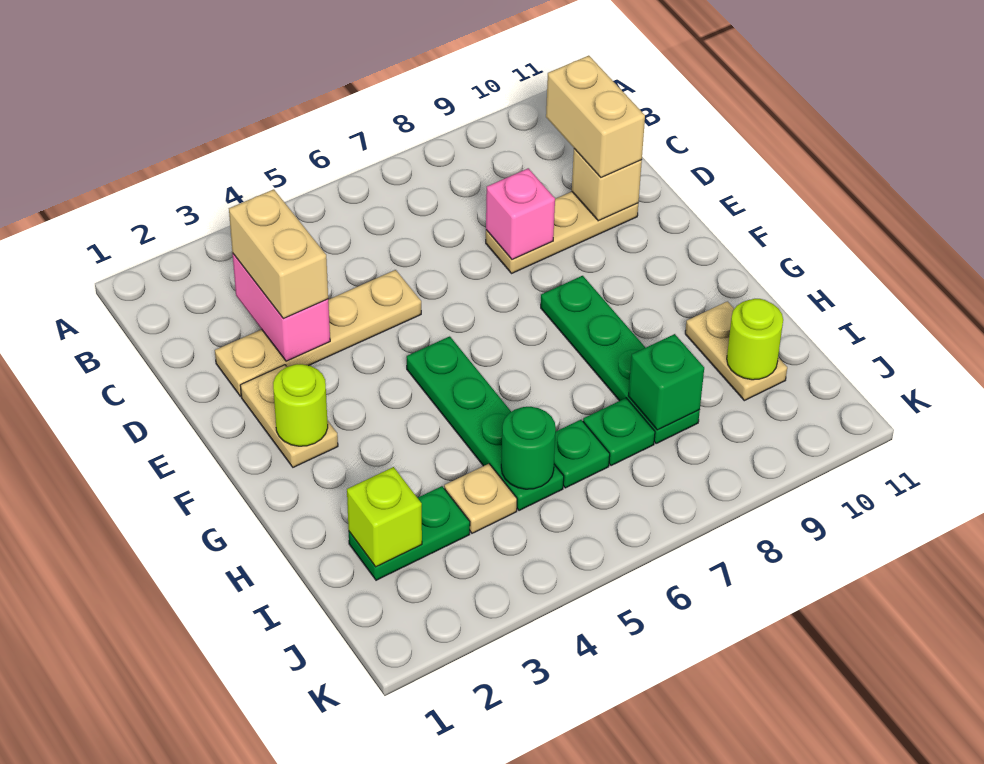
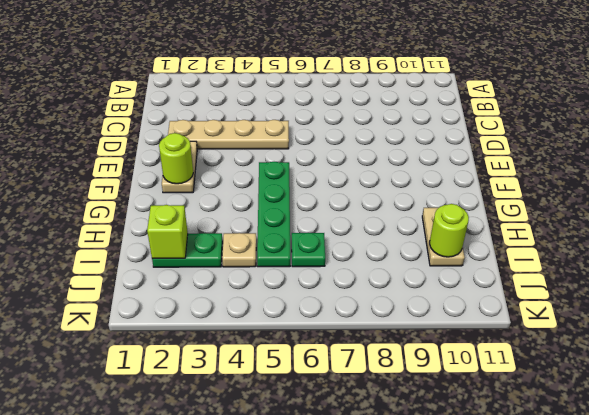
none -> tan plate D8:D10 level 1
none -> green plate F8:I8 level 1
none -> green plate I7 level 1

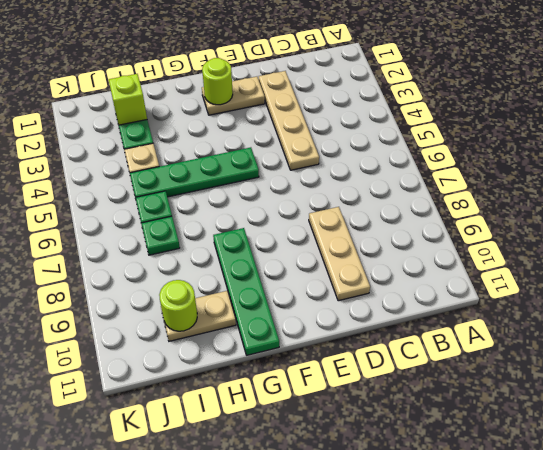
green plate G8:G11 level 1 -> green plate F8:I8 level 1
none -> pink brick C3:D3 level 2
none -> pink brick D8 level 2
none -> tan brick D10 level 2

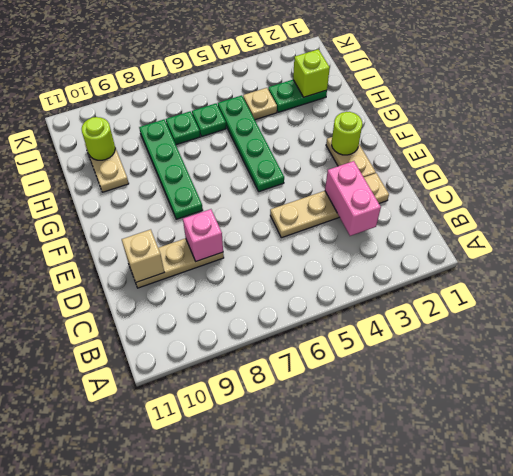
none -> green round brick I5 level 2
none -> green brick I8 level 2
none -> tan brick C3:D3 level 3

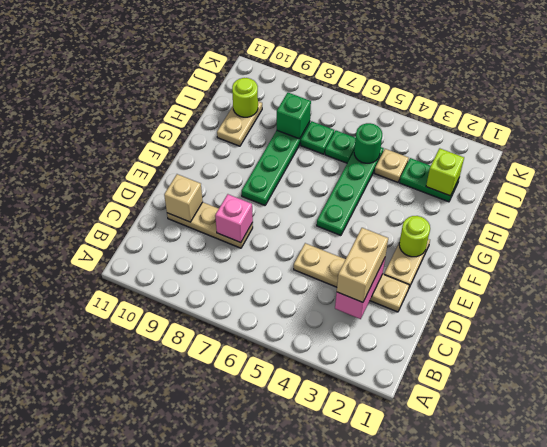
none -> tan brick C10:D10 level 3

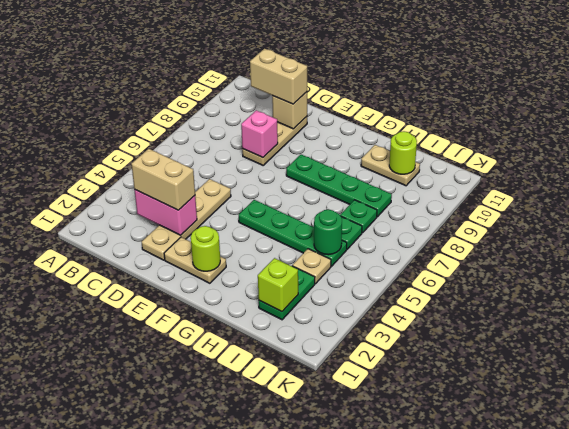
none -> green brick I8 level 2

